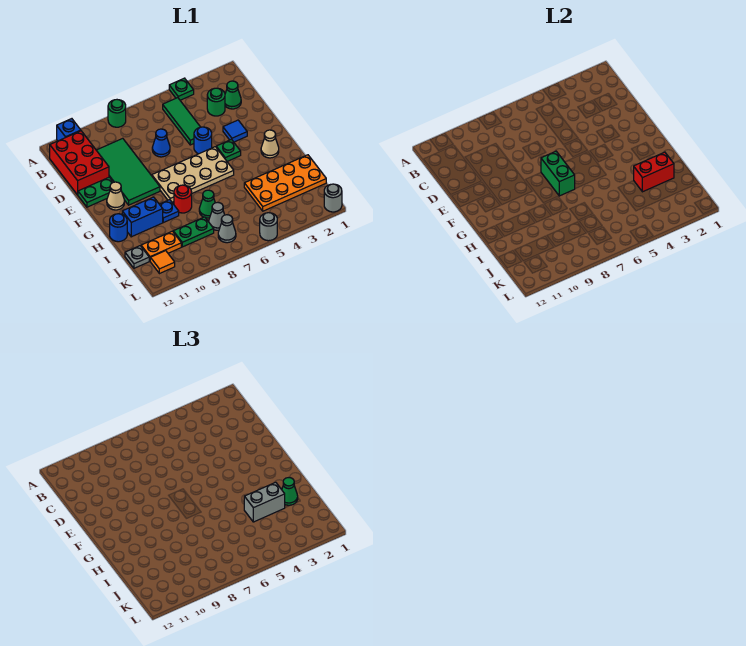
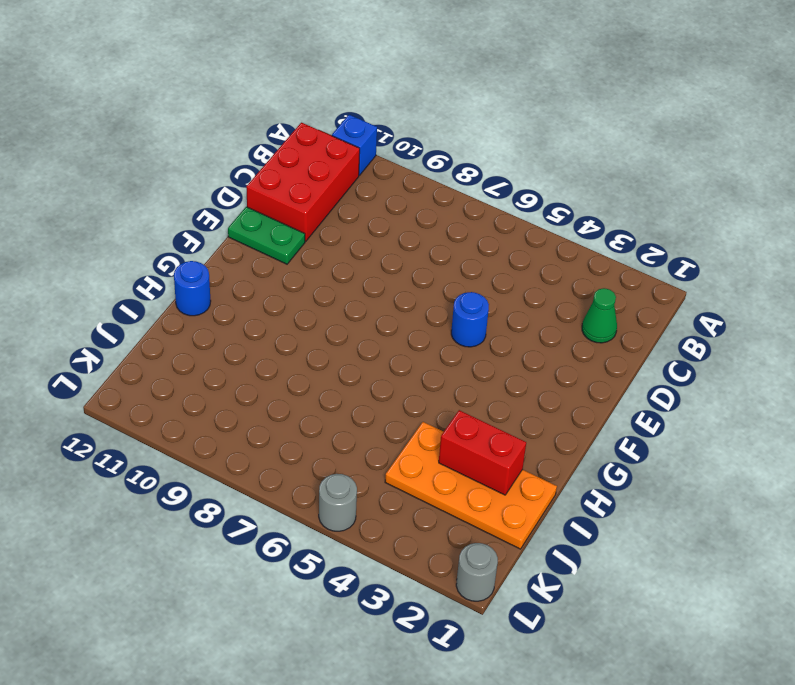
none -> green plate A4 level 1
none -> green round brick A8 level 1
none -> green tile B5:D5 level 1
none -> green round brick C3 level 1

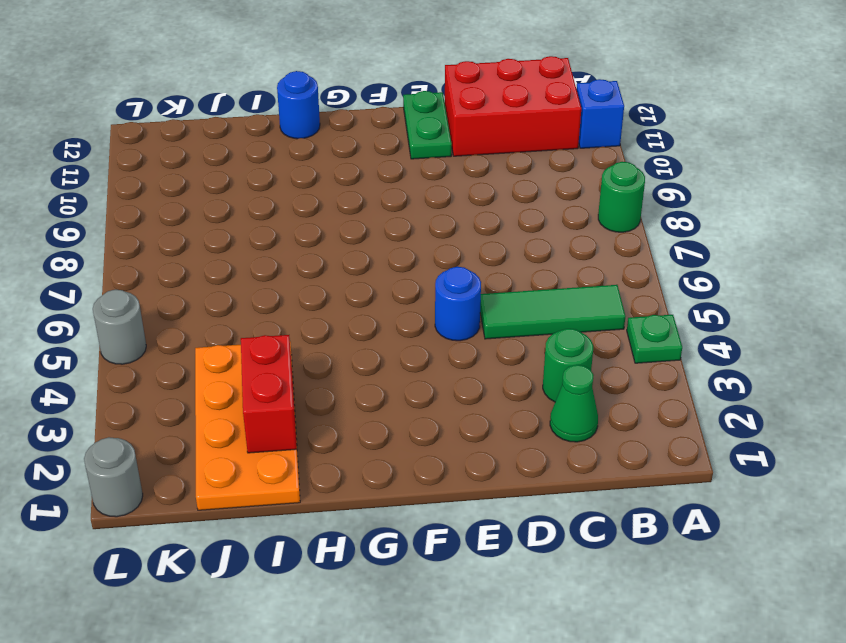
none -> green tile C9:F10 level 1
none -> blue cone D7 level 1
none -> blue tile E3 level 1
none -> green plate F4 level 1

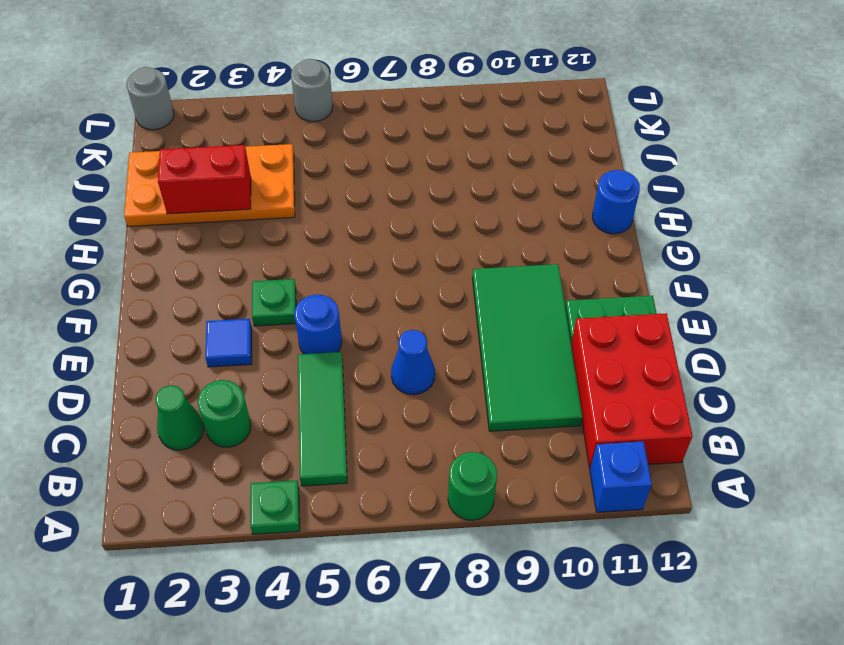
none -> tan plate F5:G8 level 1
none -> tan cone F11 level 1
none -> tan cone G2 level 1
none -> red round brick H8 level 1

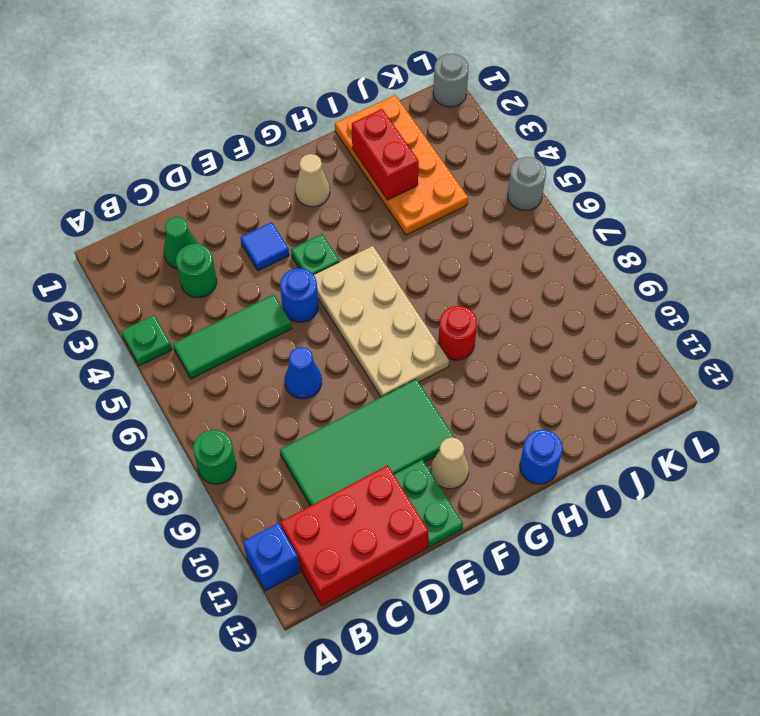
none -> blue plate H9 level 1
none -> blue brick H10:H11 level 1
none -> green cone I7 level 1
none -> grey cone J7 level 1

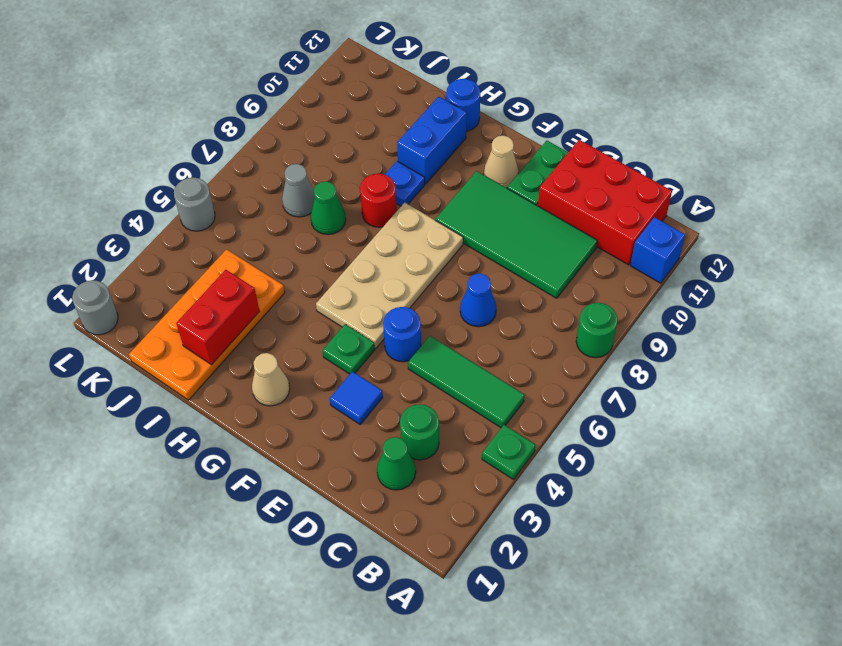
none -> green plate J8:J9 level 1
none -> orange plate J10:J11 level 1
none -> grey plate J12 level 1
none -> grey cone K7 level 1

